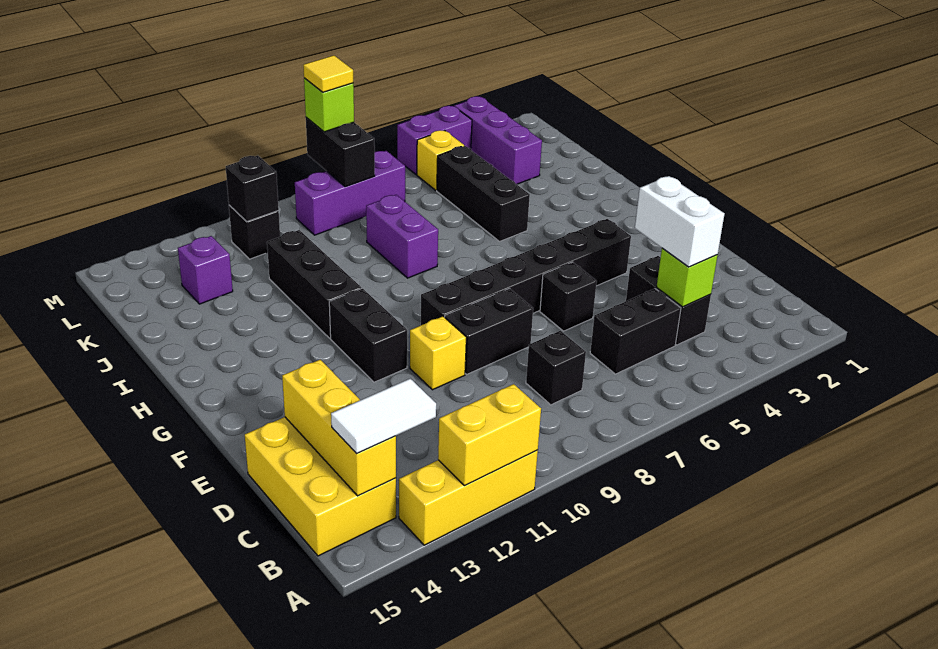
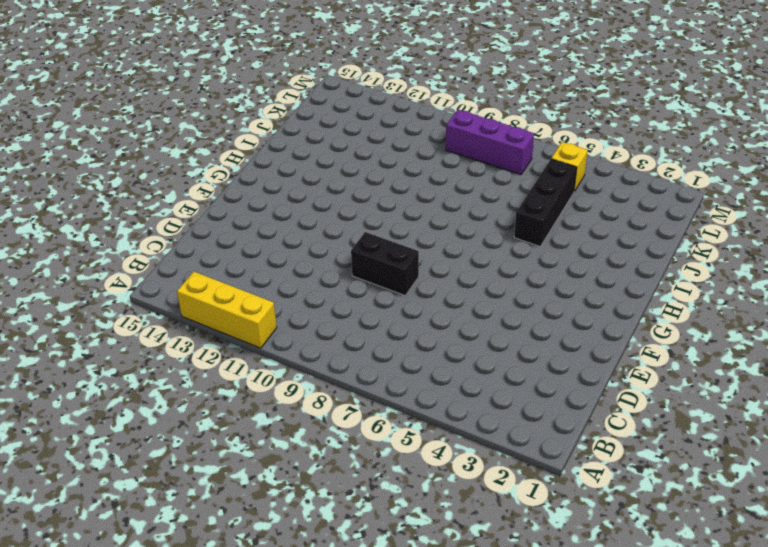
none -> yellow brick B14:D15 level 1
none -> black brick C4:D4 level 1
none -> black brick C5:C6 level 1

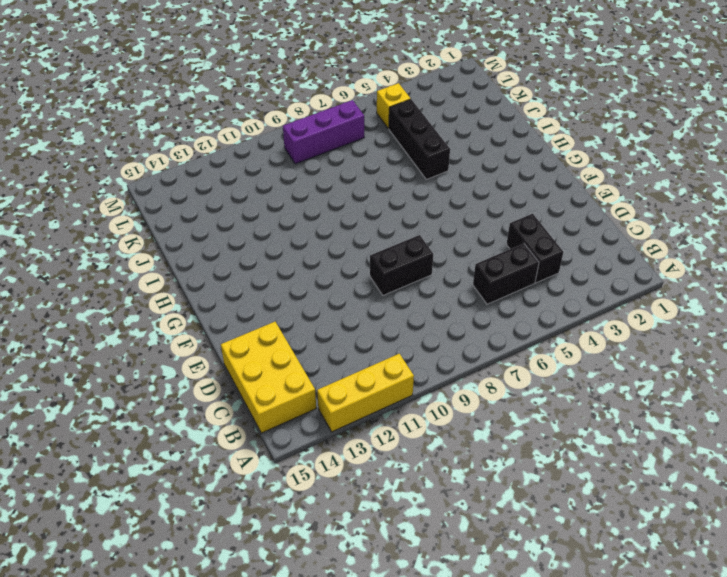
none -> black brick C8 level 1
none -> black brick E6 level 1
none -> yellow brick E10 level 1

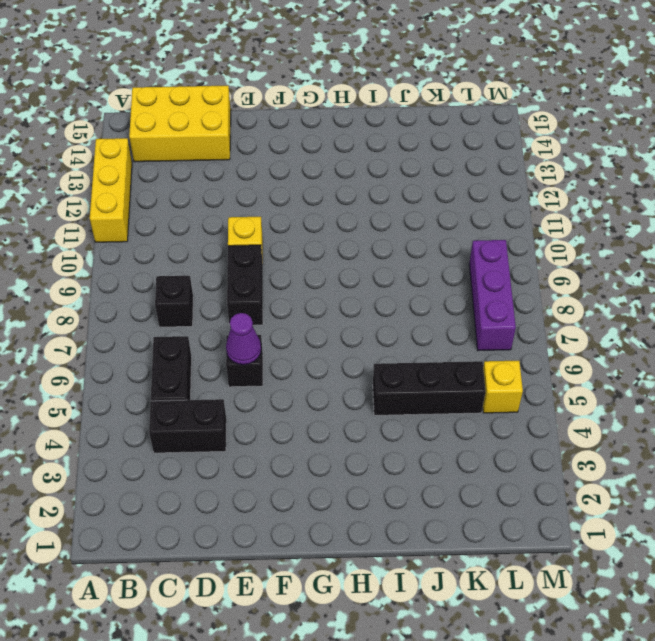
purple cone E6 level 2 -> none
none -> black brick F4:F9 level 1
none -> black brick F11:G11 level 1
none -> black brick H11:J11 level 1

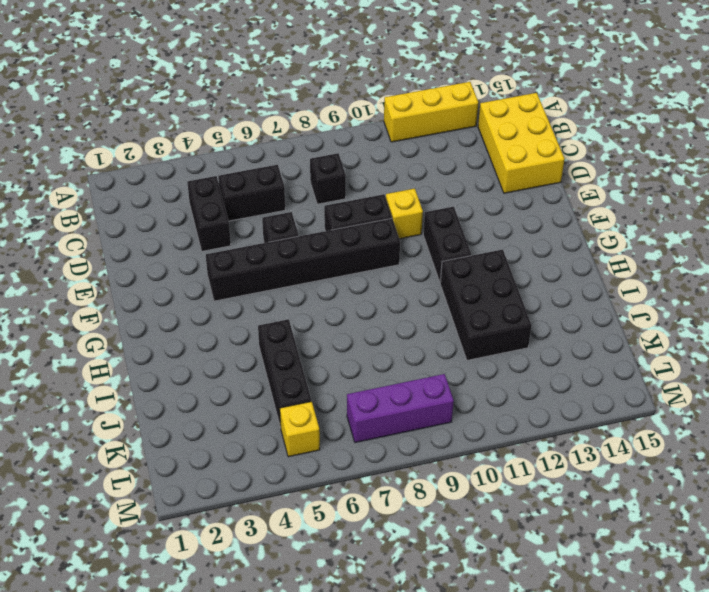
black brick H11:J12 level 1 -> black brick H11:J11 level 1
none -> purple brick I8:J8 level 1
none -> purple brick K3:M3 level 1
none -> purple brick K13 level 1

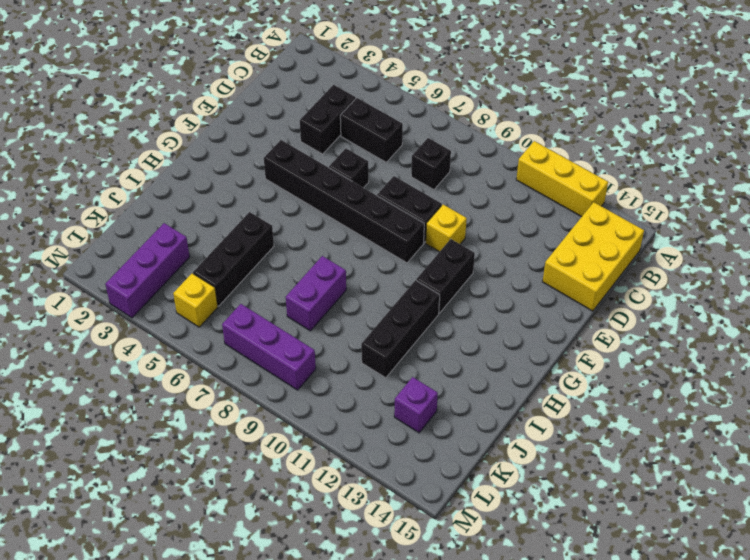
none -> black brick L11 level 1
none -> purple brick M4:M5 level 1
none -> yellow brick A11:A12 level 2

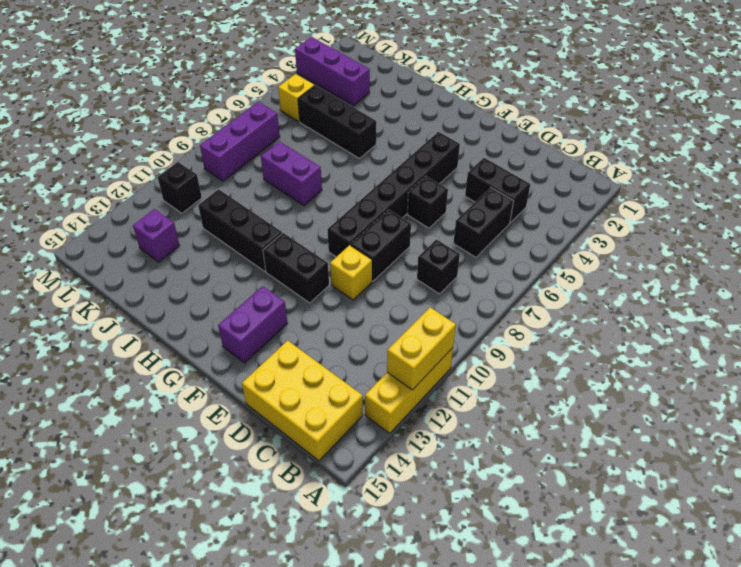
purple brick F13:F14 level 1 -> purple brick M4:M5 level 1
none -> yellow brick B14:D14 level 2
none -> lime brick C4 level 2
none -> black brick L8:M8 level 2

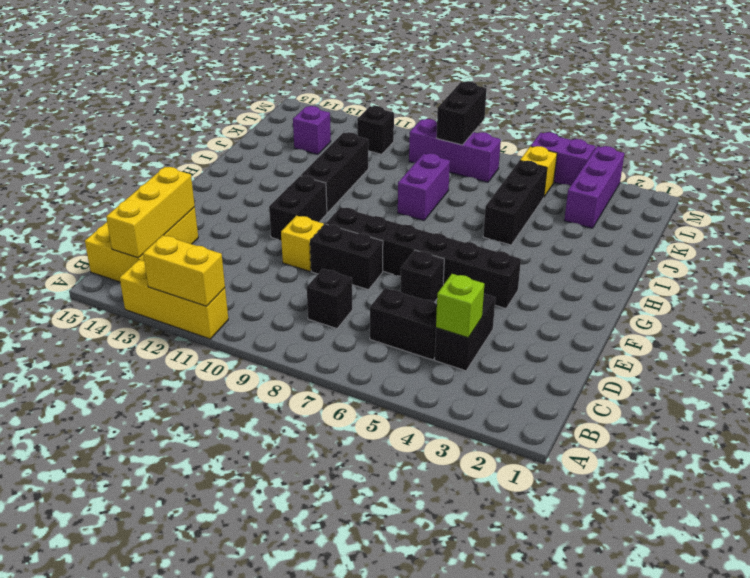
none -> black brick L11 level 2
none -> white tile B13:B14 level 3
none -> white brick C4:D4 level 3

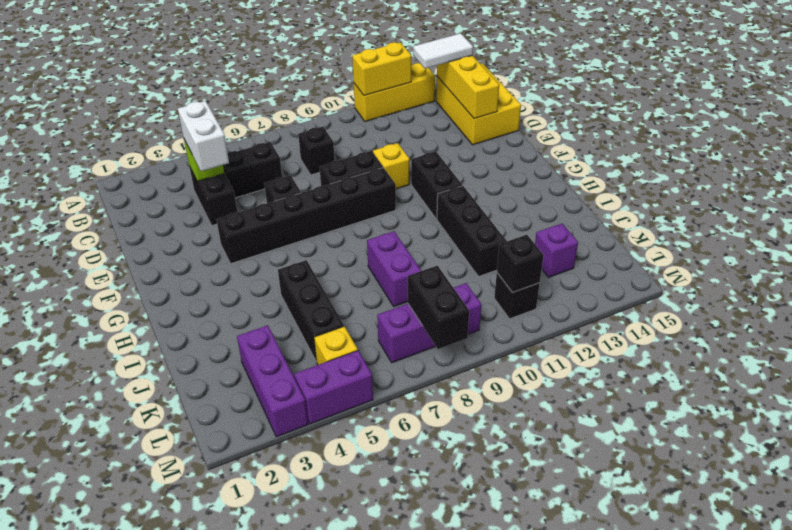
none -> lime brick M8 level 3
none -> yellow tile M8 level 4

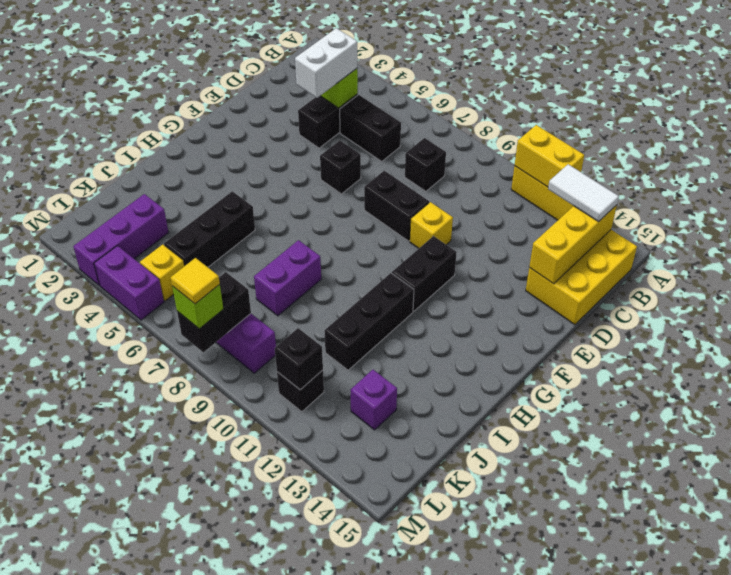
none -> black brick F4:F9 level 1

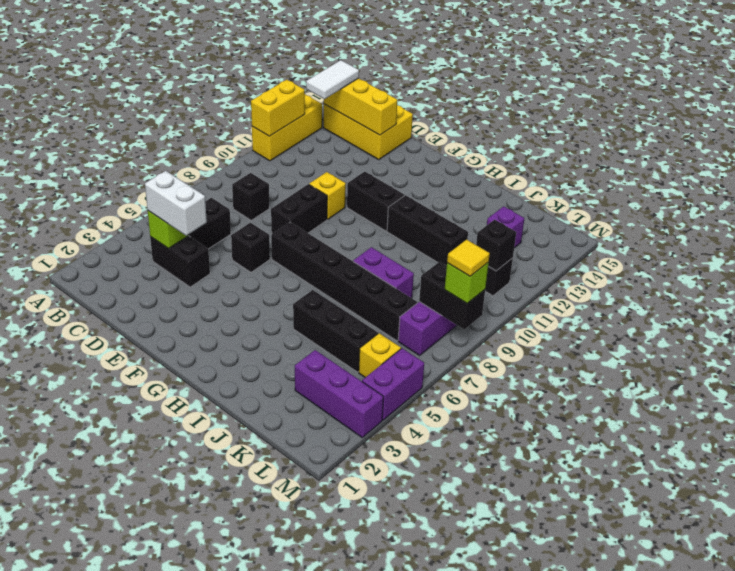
black brick F7:K7 level 1 -> black brick F4:F9 level 1

